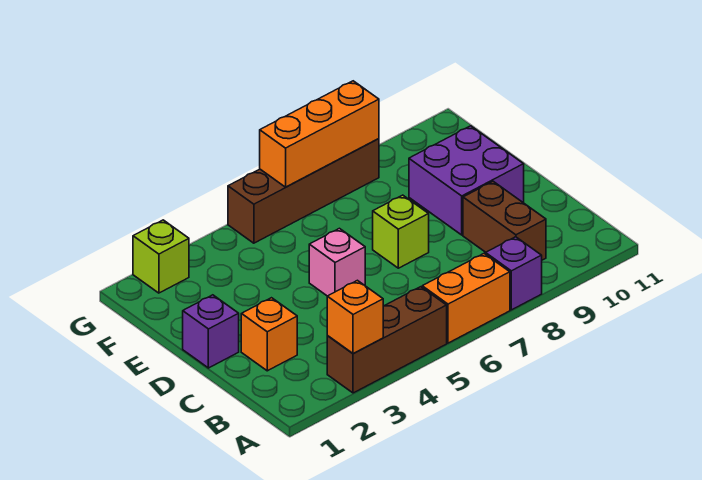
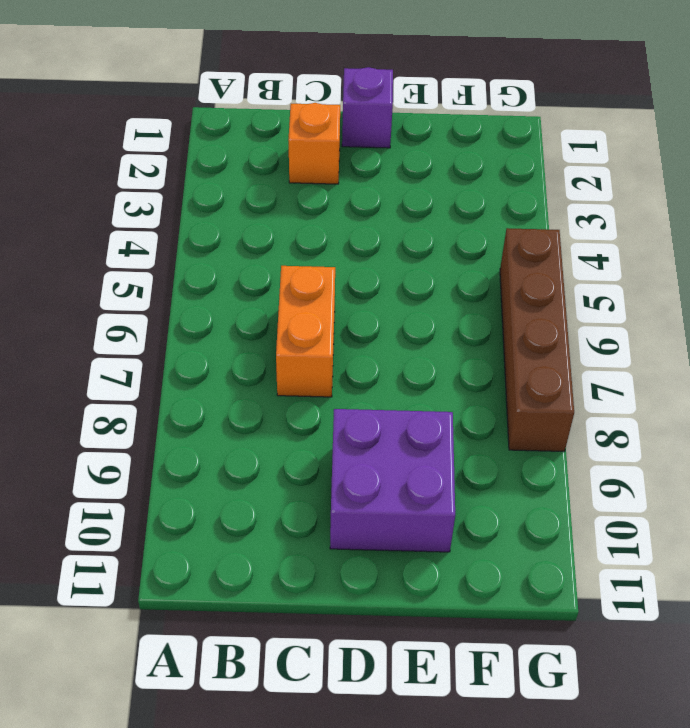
orange brick C6:C7 level 1 -> orange brick A6:A7 level 1
none -> brown brick A3:A5 level 1
none -> purple brick A8 level 1
none -> brown brick B9:C9 level 1

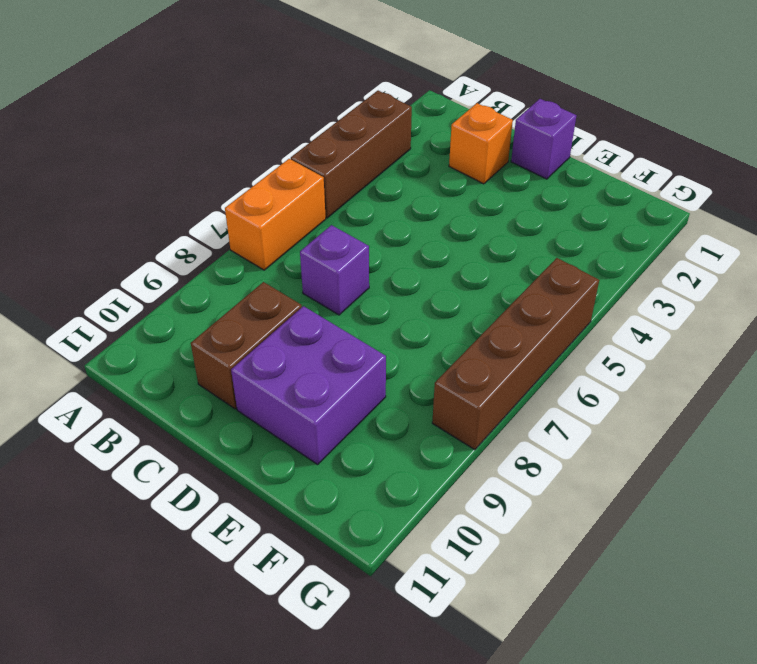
purple brick C7 level 1 -> purple brick A8 level 1
brown brick C9:C10 level 1 -> brown brick B9:C9 level 1
none -> pink brick D5 level 1
none -> lime brick D7 level 1
none -> lime brick G2 level 1

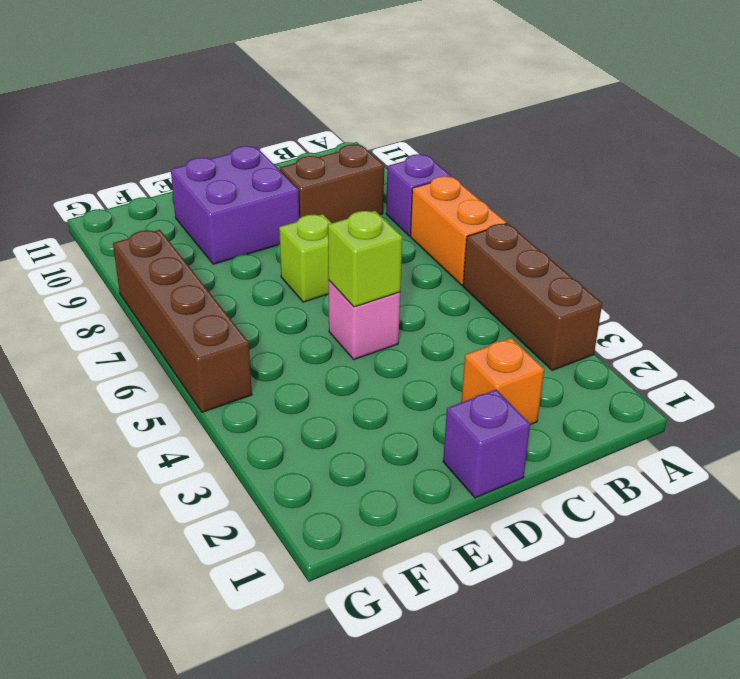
lime brick D5 level 2 -> lime brick G2 level 1
none -> orange brick A3 level 2
none -> orange brick G6:G8 level 2

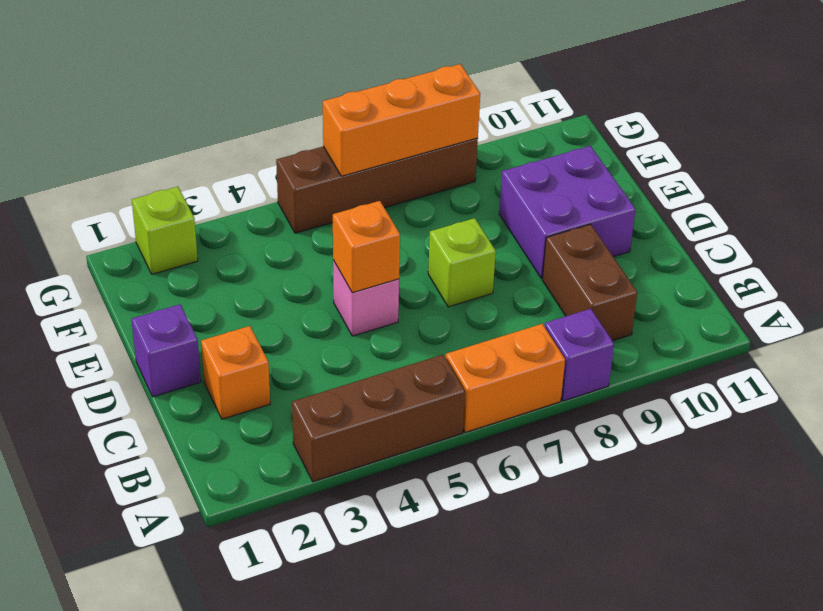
orange brick D5 level 2 -> orange brick A3 level 2

